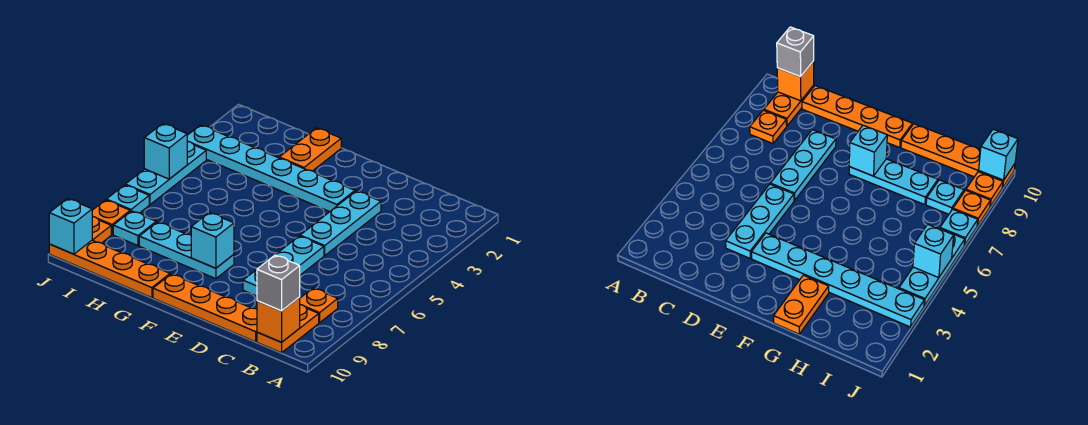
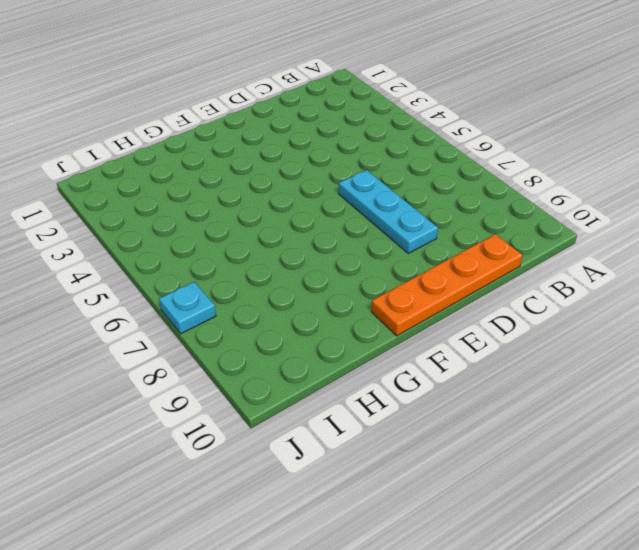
none -> orange plate B8 level 1
none -> orange plate B9:B10 level 1
none -> cyan plate D3:D5 level 1

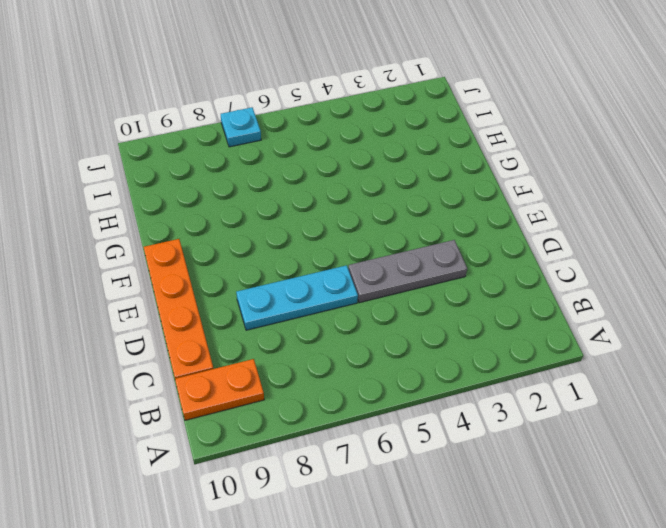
grey plate D3:D5 level 1 -> cyan plate D3:D5 level 1
none -> orange plate B8 level 1
none -> cyan plate E3:J3 level 1
none -> cyan plate F8:H8 level 1

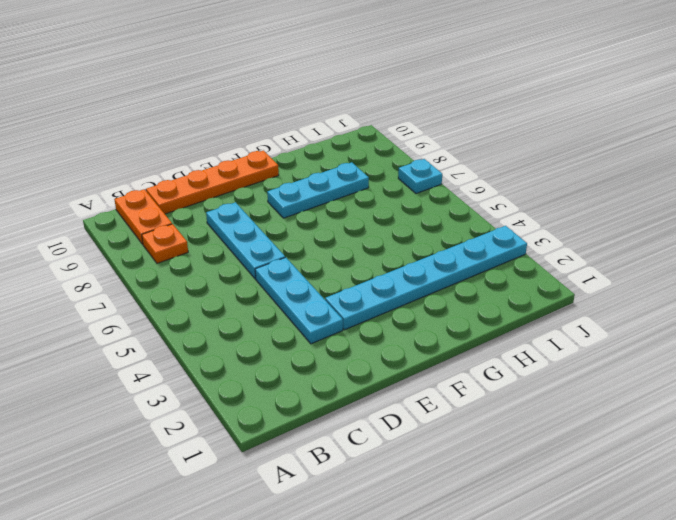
none -> orange plate G1:G2 level 1
none -> orange plate G10:J10 level 1
none -> cyan plate I8 level 1

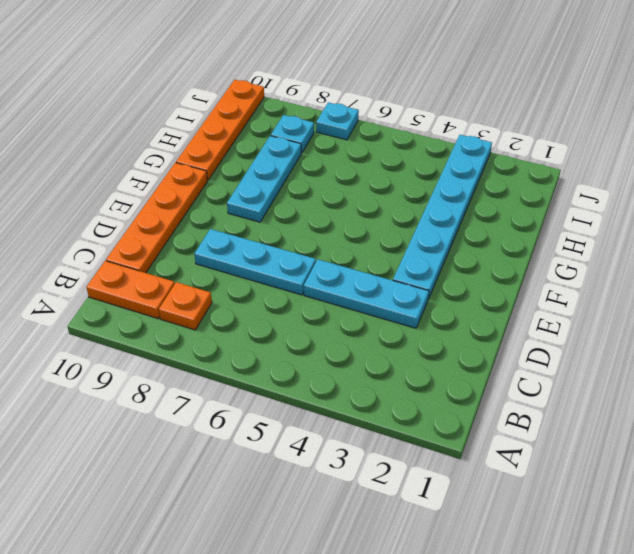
none -> orange plate G1:G2 level 1
none -> cyan plate J4:J6 level 1
none -> orange plate J8 level 1

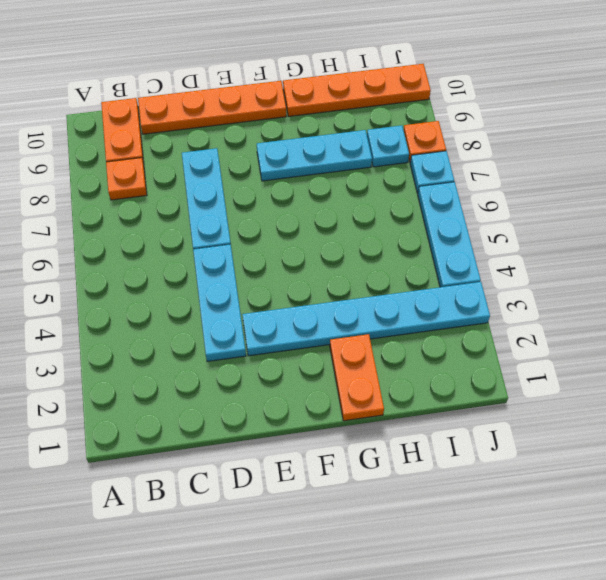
none -> orange plate J9 level 1
none -> orange brick B10 level 2
none -> cyan brick F8 level 2

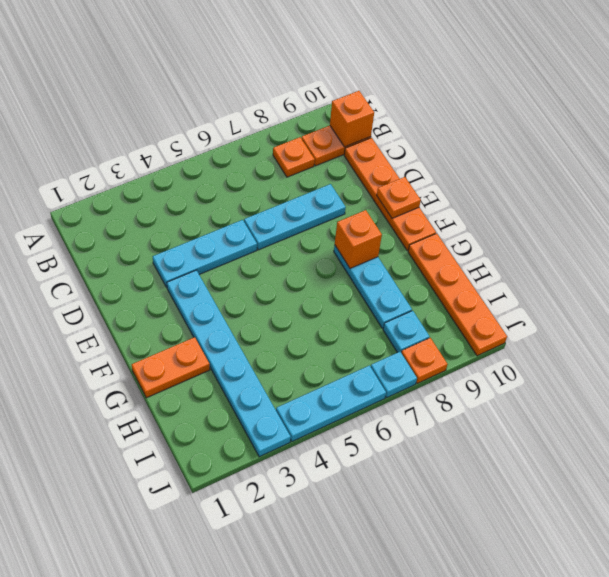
orange plate E10 level 2 -> orange plate J9 level 1
orange brick F8 level 2 -> cyan brick F8 level 2
none -> cyan brick J5 level 2
none -> cyan brick J10 level 2
none -> grey brick B10 level 3

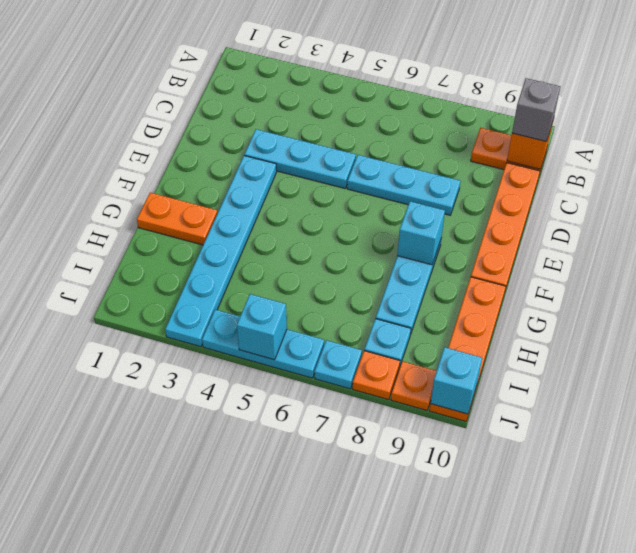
none -> orange plate B8 level 1

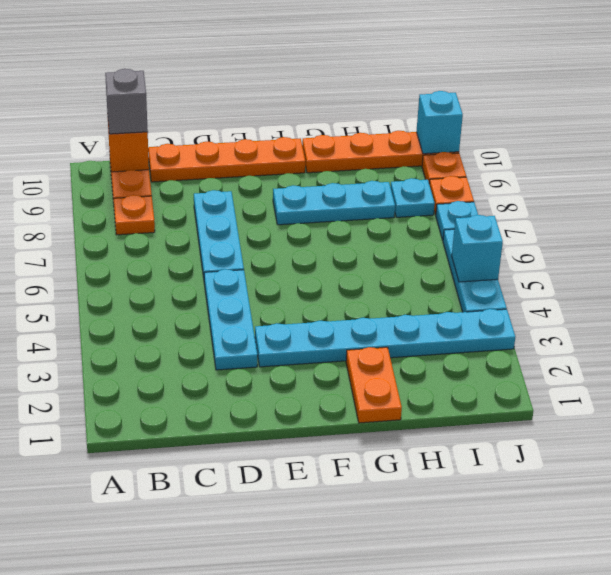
none -> cyan brick F8 level 2

